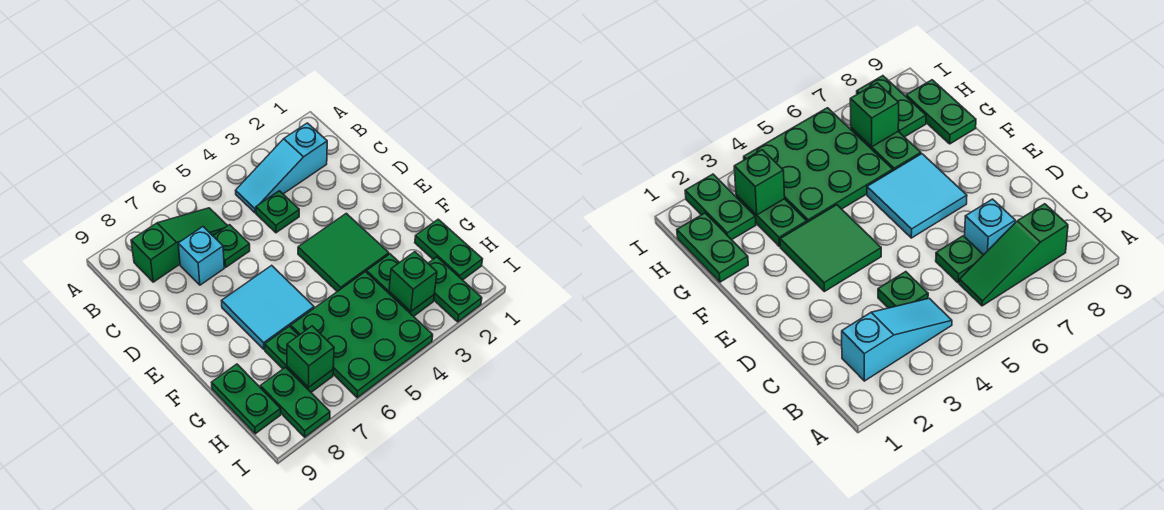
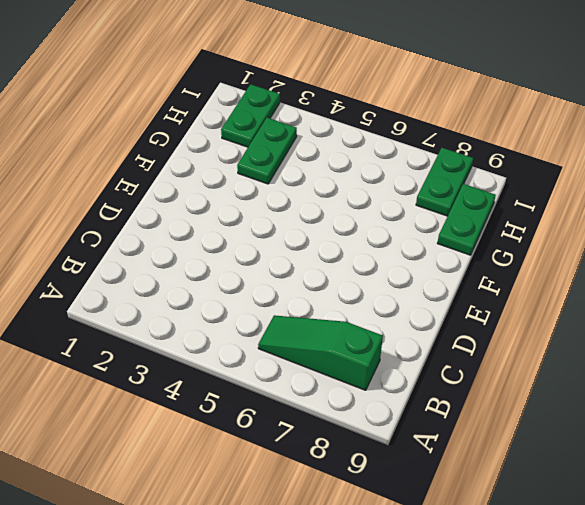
none -> cyan slope B2:B4 level 1 top 2
none -> green plate C4 level 1
none -> green plate C6 level 1

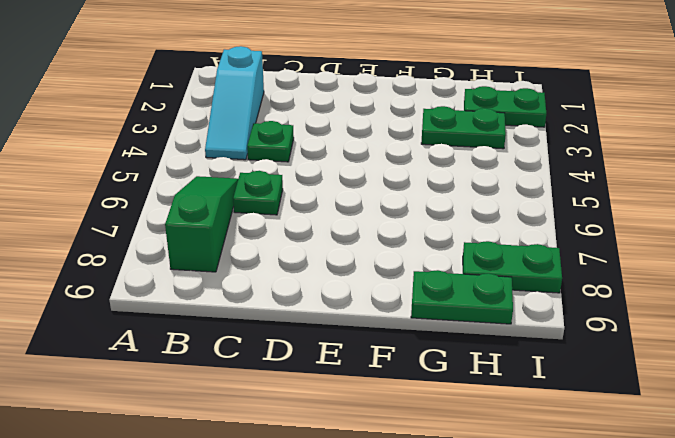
none -> cyan brick C7 level 1
none -> green tile E3:F4 level 1
none -> cyan tile E6:F7 level 1

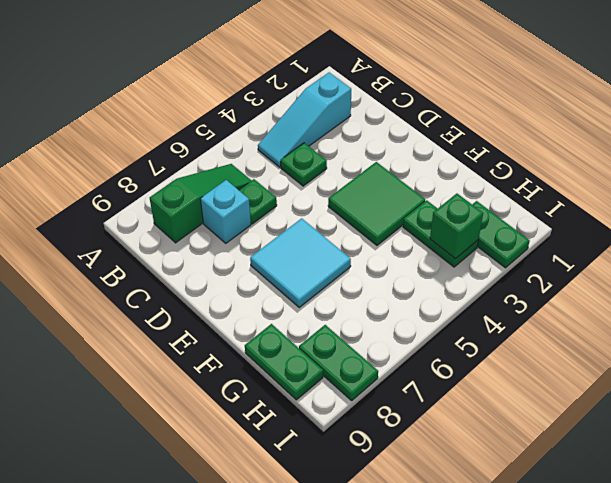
none -> green plate G1:H1 level 1
none -> green plate G4:I6 level 1
none -> green plate G7:H7 level 1

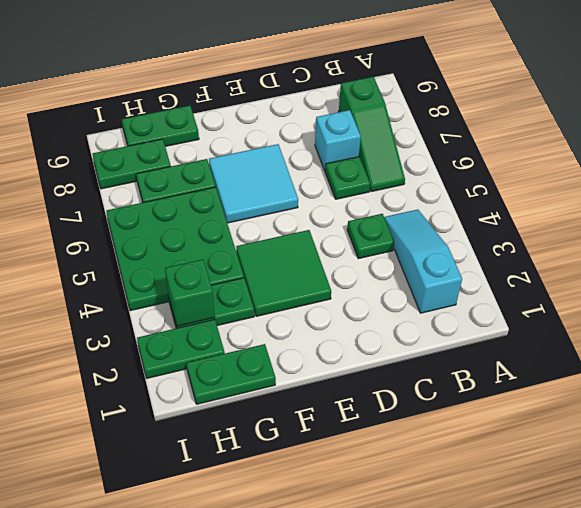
none -> green brick H7 level 2

